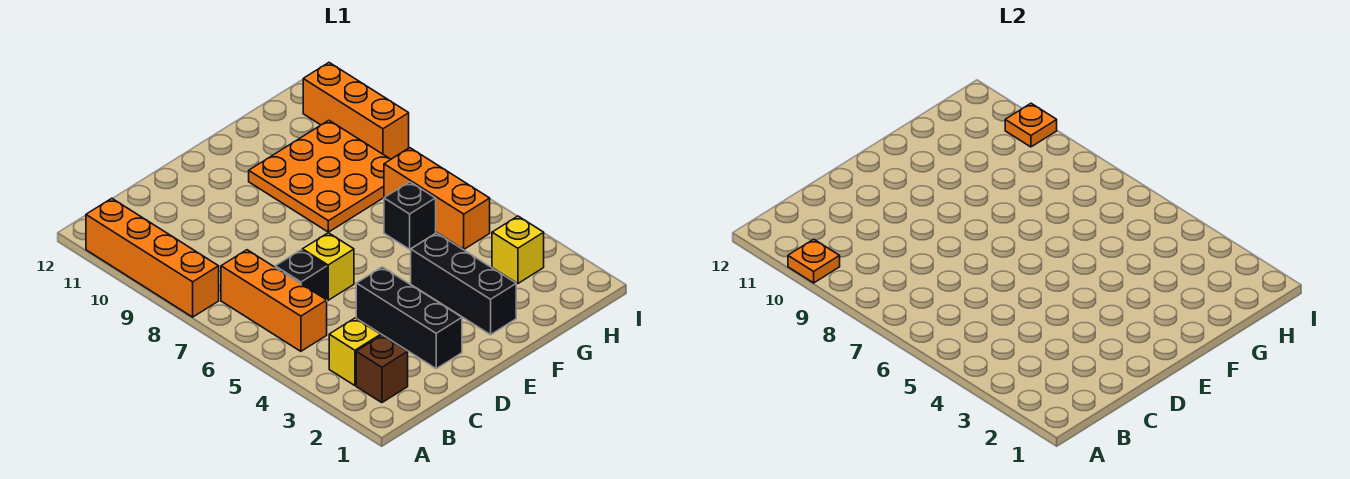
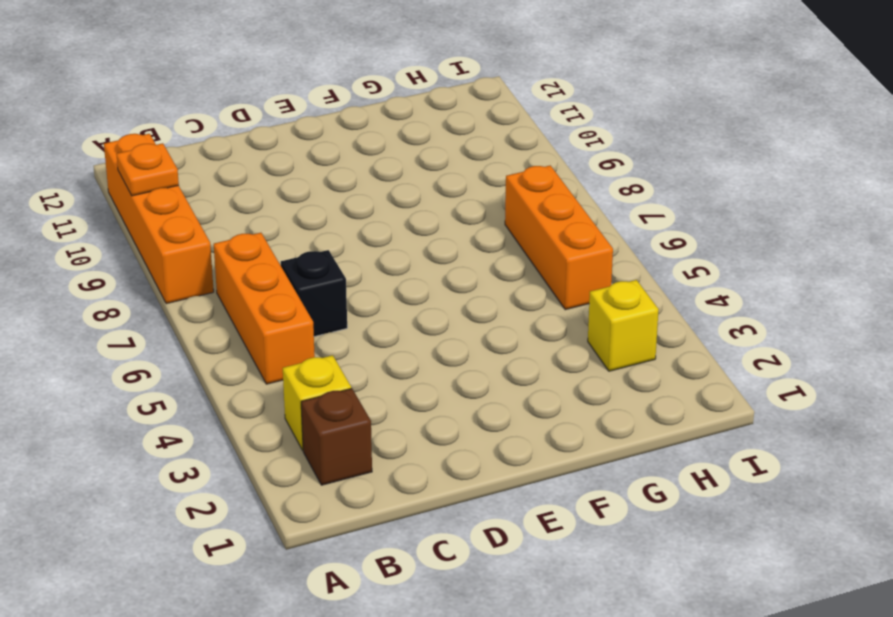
none -> black brick D2:D4 level 1
none -> yellow brick D6 level 1
none -> black brick F2:F4 level 1

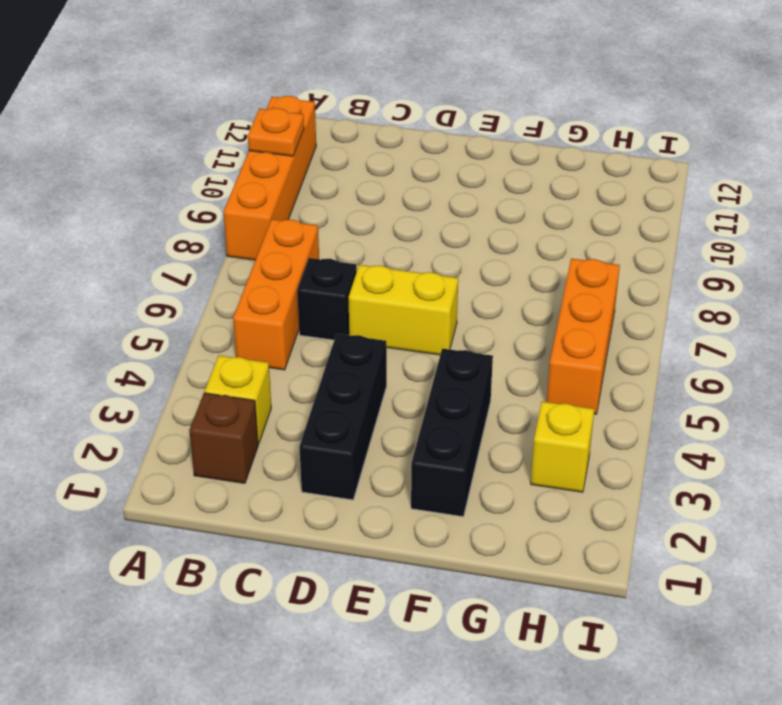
yellow brick D6:E6 level 1 -> yellow brick D6 level 1
none -> orange plate F8:H10 level 1
none -> black brick G6 level 1
none -> orange brick I9:I11 level 1

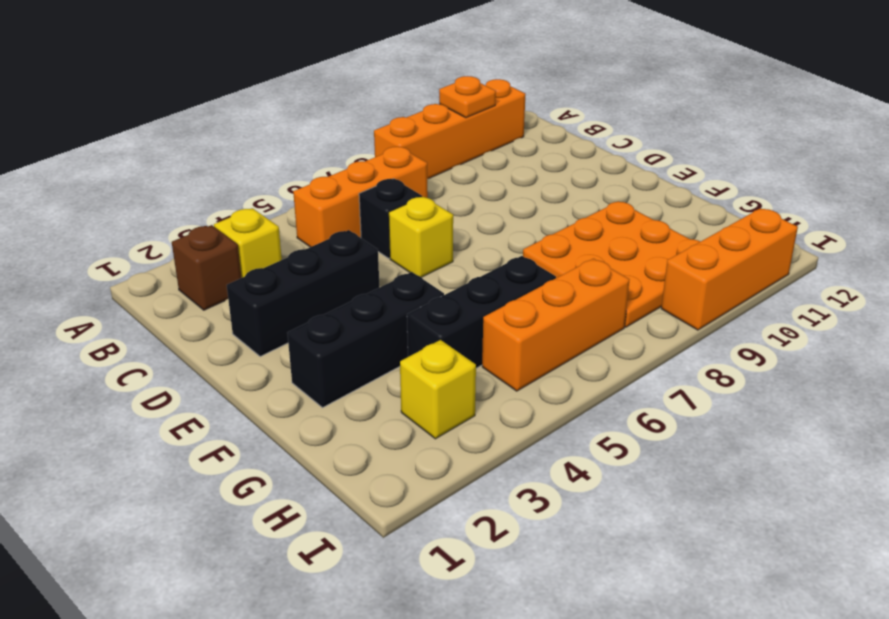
black brick G4:G6 level 1 -> black brick G6 level 1
none -> orange plate I10 level 2

